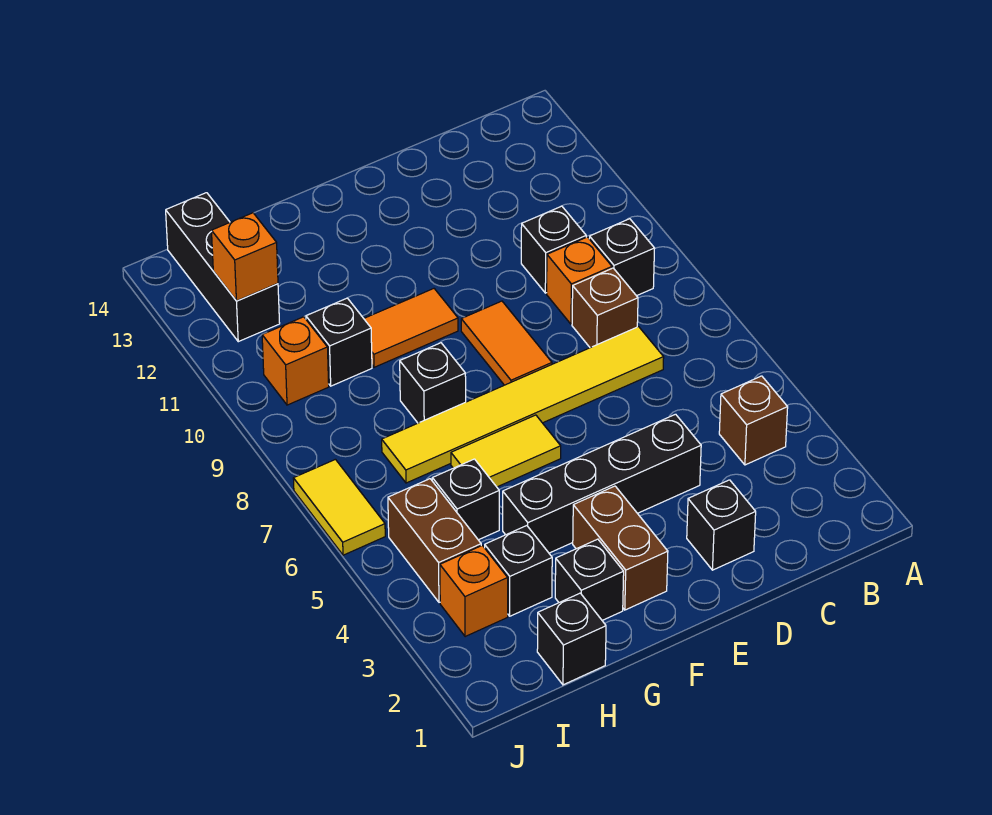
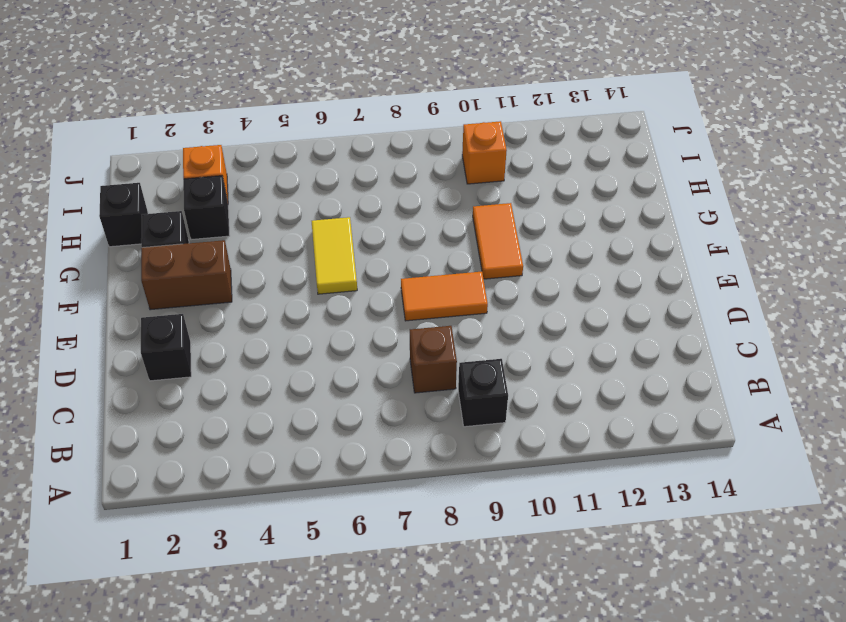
none -> brown brick B4 level 1
none -> yellow tile C7:H7 level 1
none -> orange brick C9 level 1

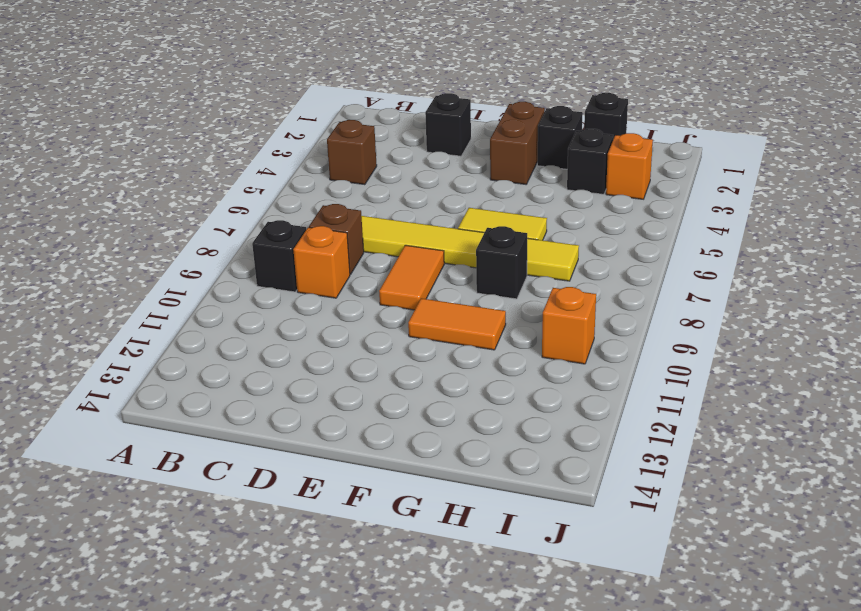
none -> black brick C10 level 1
none -> black brick D4:G4 level 1
none -> black brick H5 level 1

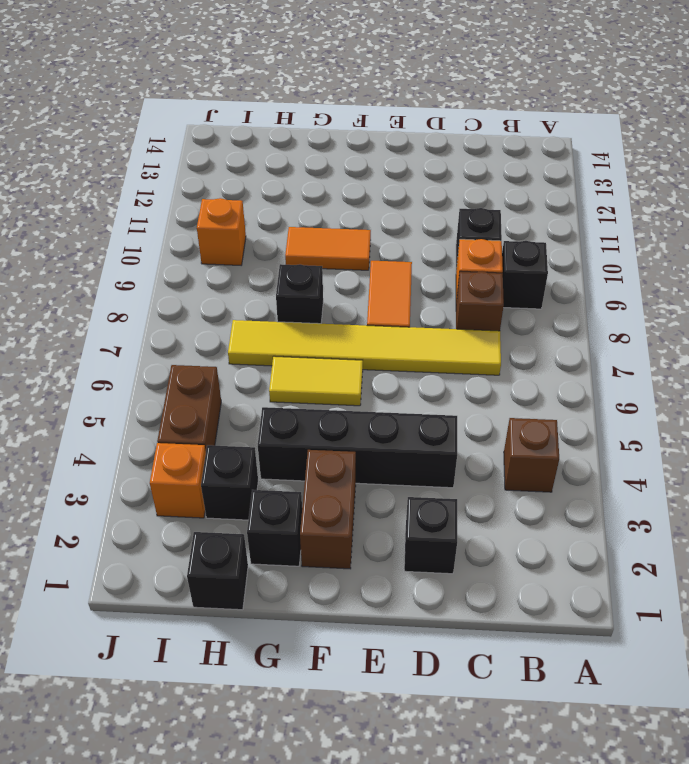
none -> black brick H5 level 1
none -> black brick H10 level 1
none -> black brick I12:I14 level 1

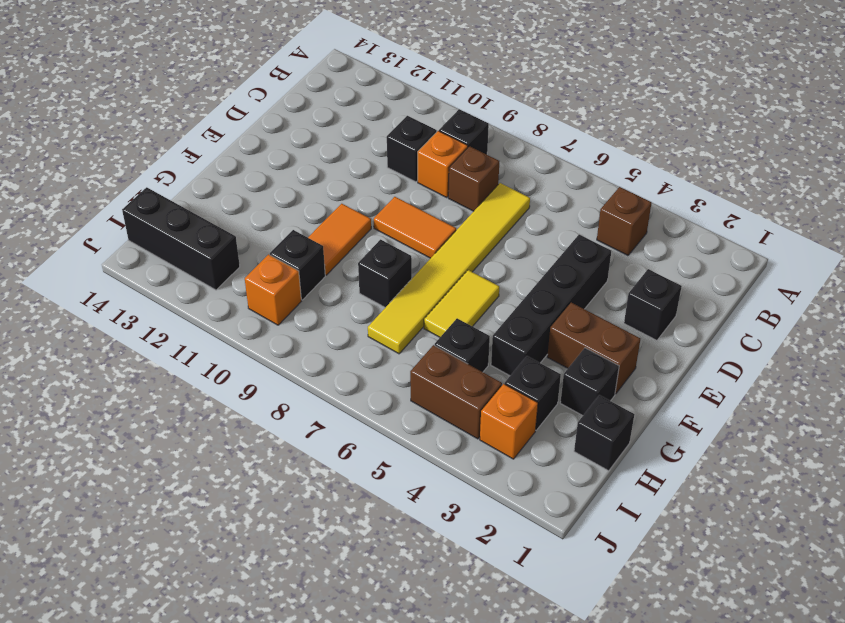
none -> yellow tile J6:J7 level 1
none -> orange brick I12 level 2

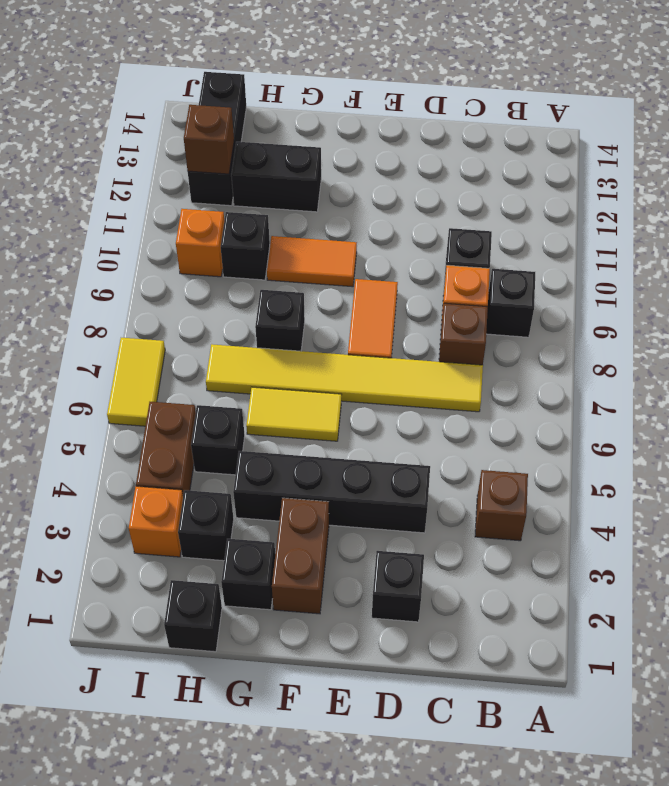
black brick G12:H12 level 1 -> none
brown brick I12 level 2 -> orange brick I12 level 2

